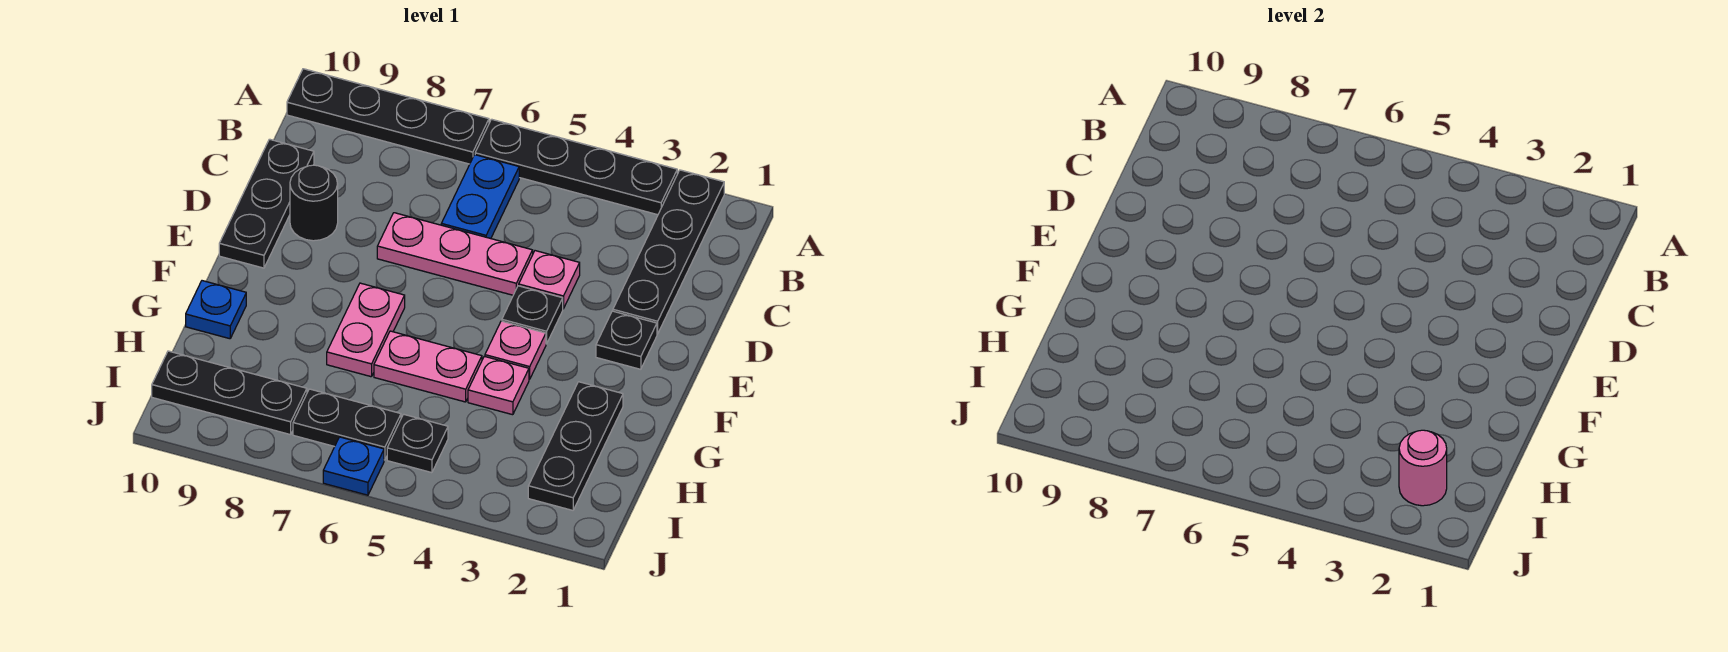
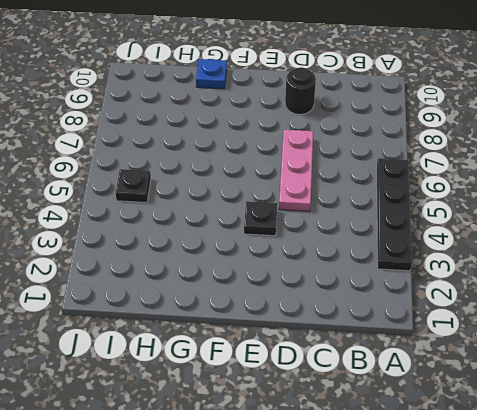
none -> black plate A2:D2 level 1
none -> black plate A7:A10 level 1
none -> blue plate B6:C6 level 1

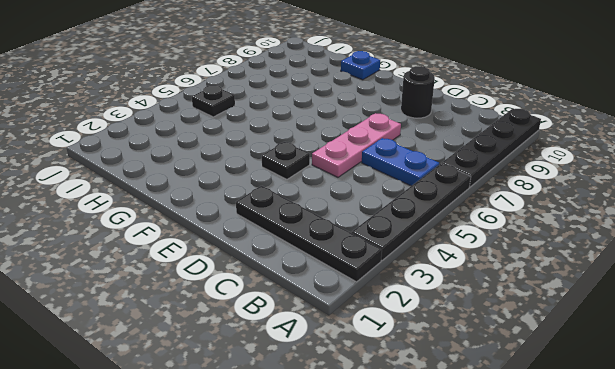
none -> black plate C10:E10 level 1
none -> pink plate D4 level 1
none -> black plate E2 level 1

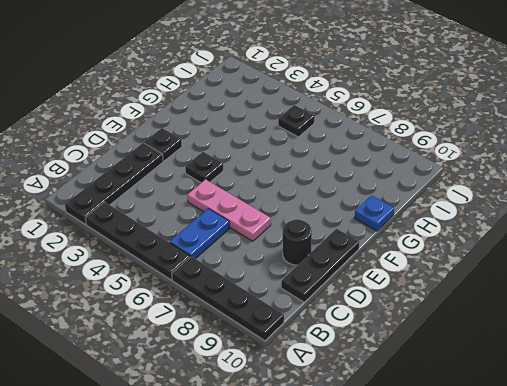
none -> pink plate D4 level 1
none -> pink plate F4 level 1
none -> pink plate F7:G7 level 1

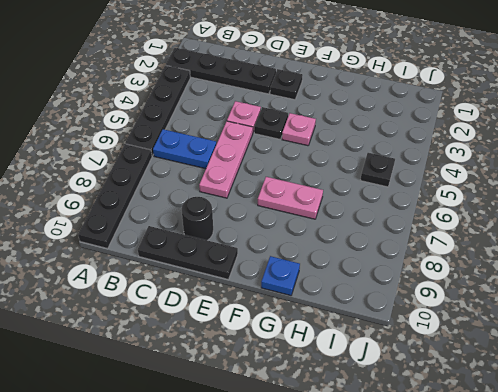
none -> black plate G2:I2 level 1
none -> pink plate G4 level 1
none -> pink plate G5:G6 level 1

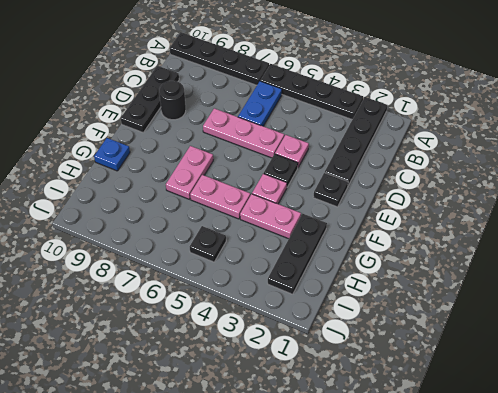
pink plate G3:G4 level 1 -> pink plate G4 level 1
none -> black plate I6:I7 level 1
none -> black plate I8:I10 level 1
none -> blue plate J6 level 1

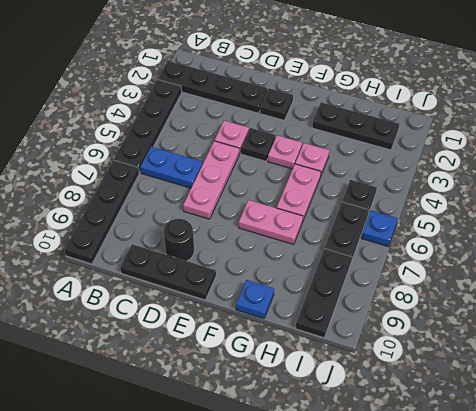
none -> pink round brick I2 level 2

